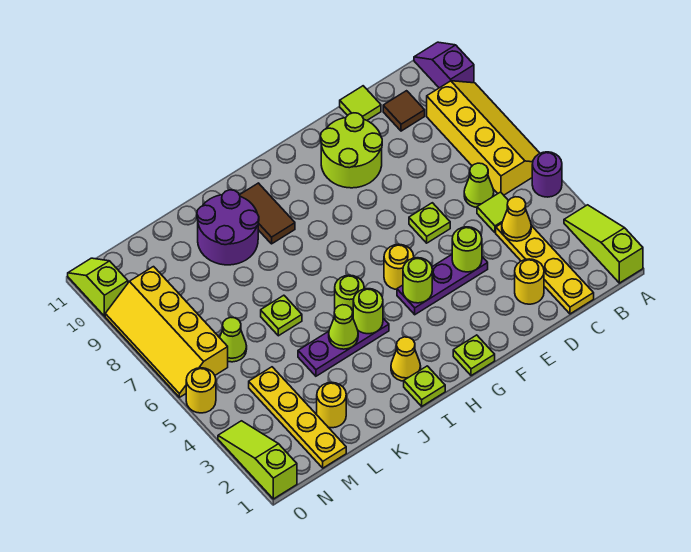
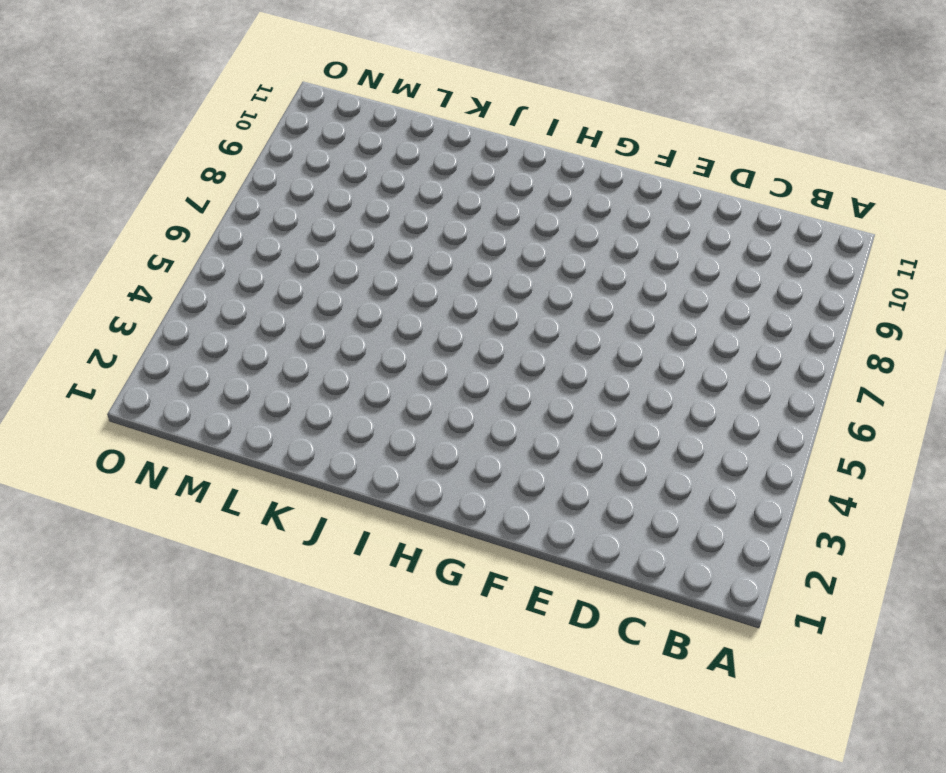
none -> lime slope A1:A3 level 1 top 1
none -> purple round brick A5 level 1
none -> yellow slope A6:B9 level 1 top B
none -> purple slope A10:A11 level 1 top 10

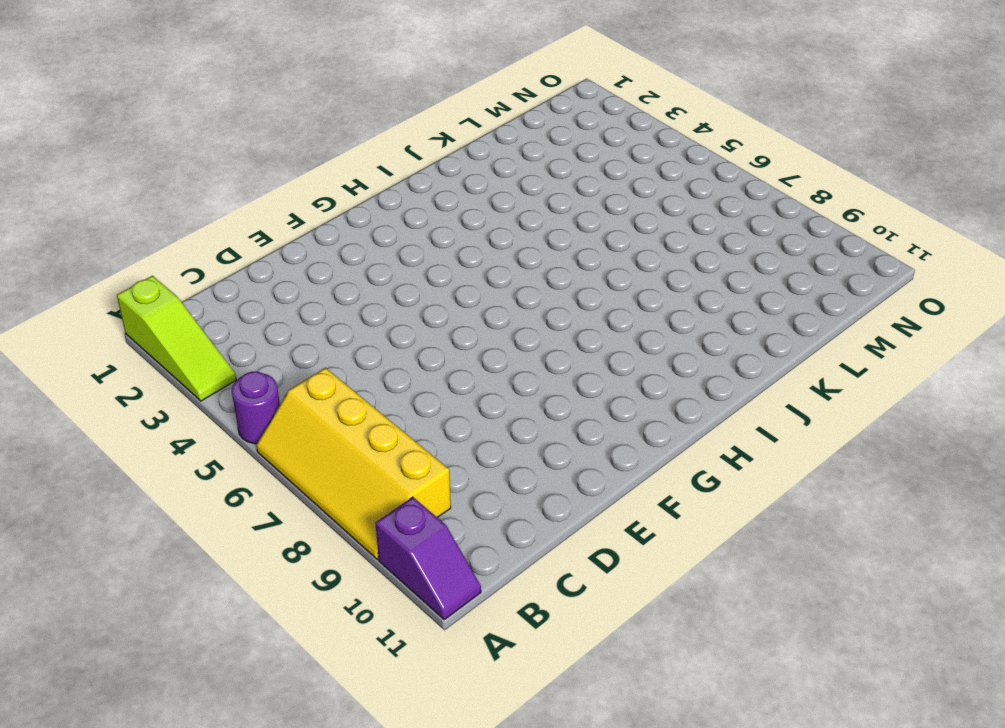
none -> yellow plate C1:C4 level 1
none -> lime tile C5 level 1
none -> lime cone C6 level 1
none -> brown tile C10 level 1

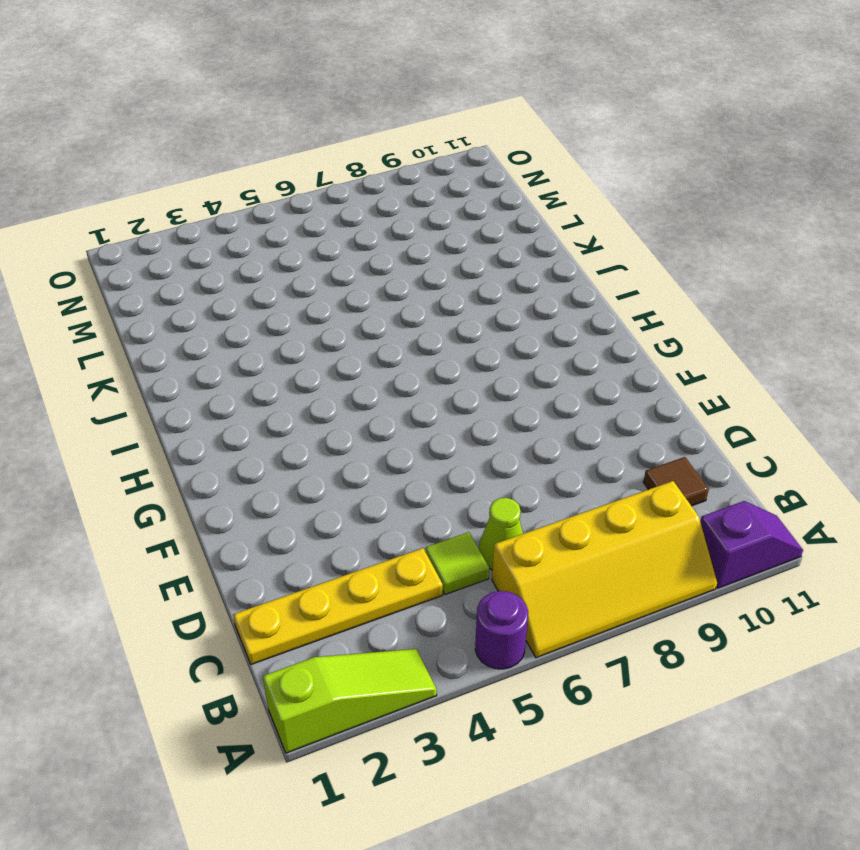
none -> yellow round brick D2 level 1
none -> lime tile D11 level 1
none -> purple plate E4:G4 level 1
none -> lime plate E6 level 1

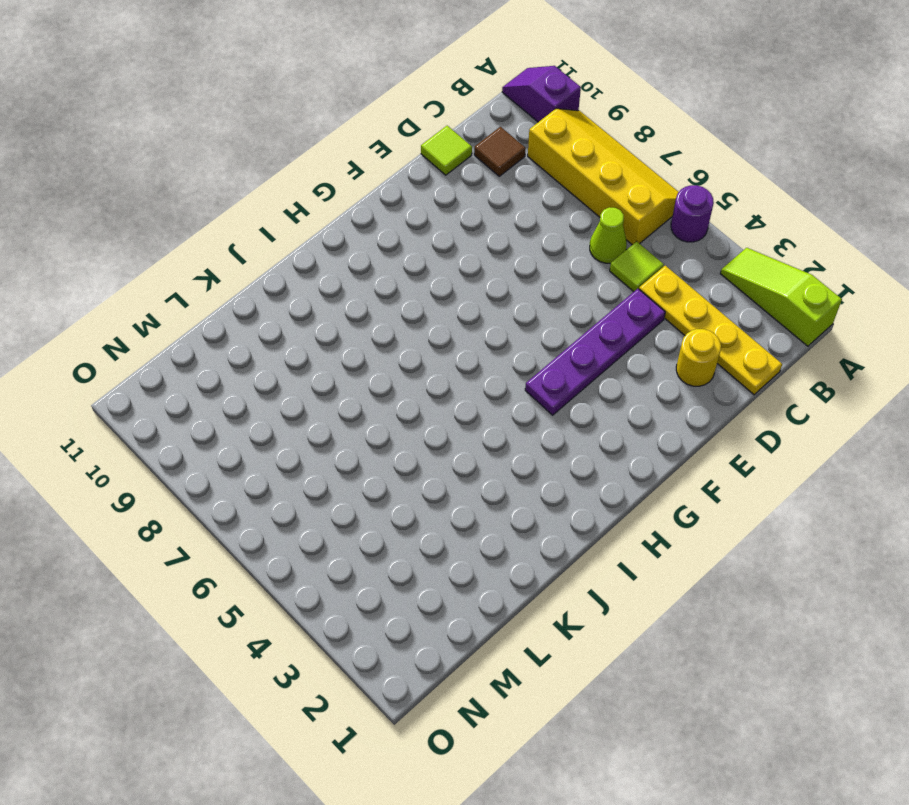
purple plate D4:G4 level 1 -> purple plate E4:G4 level 1
none -> lime plate E6 level 1
none -> lime round brick E9:F10 level 1
none -> lime plate G1 level 1
none -> yellow round brick G5 level 1

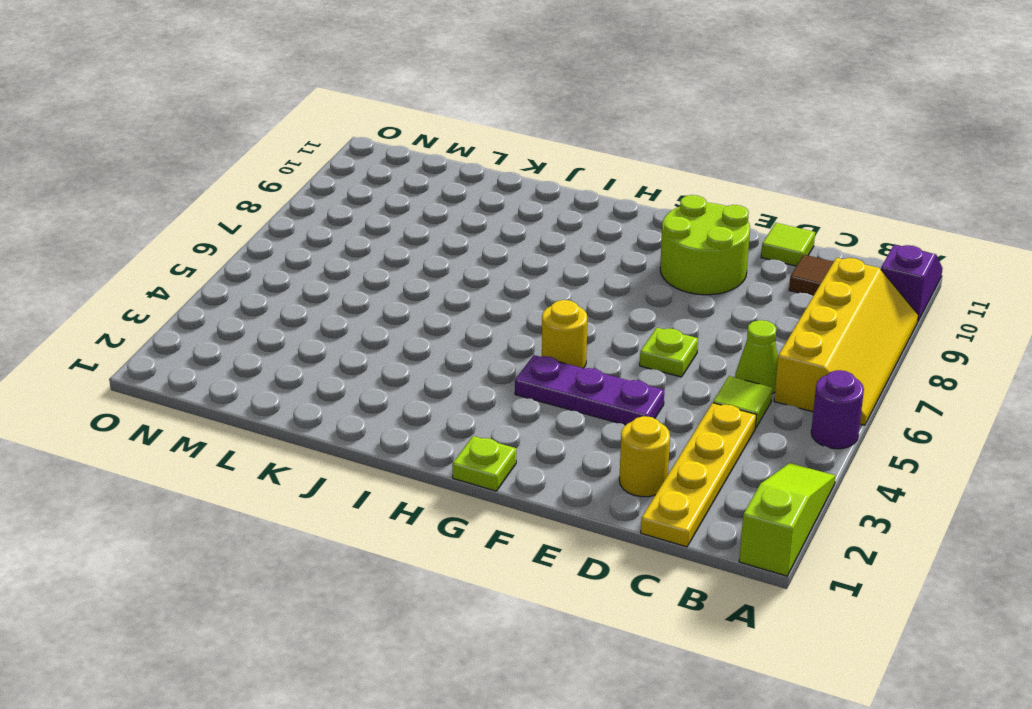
none -> lime plate I1 level 1
none -> yellow cone I2 level 1
none -> purple plate I4:K4 level 1
none -> lime round brick I5 level 1

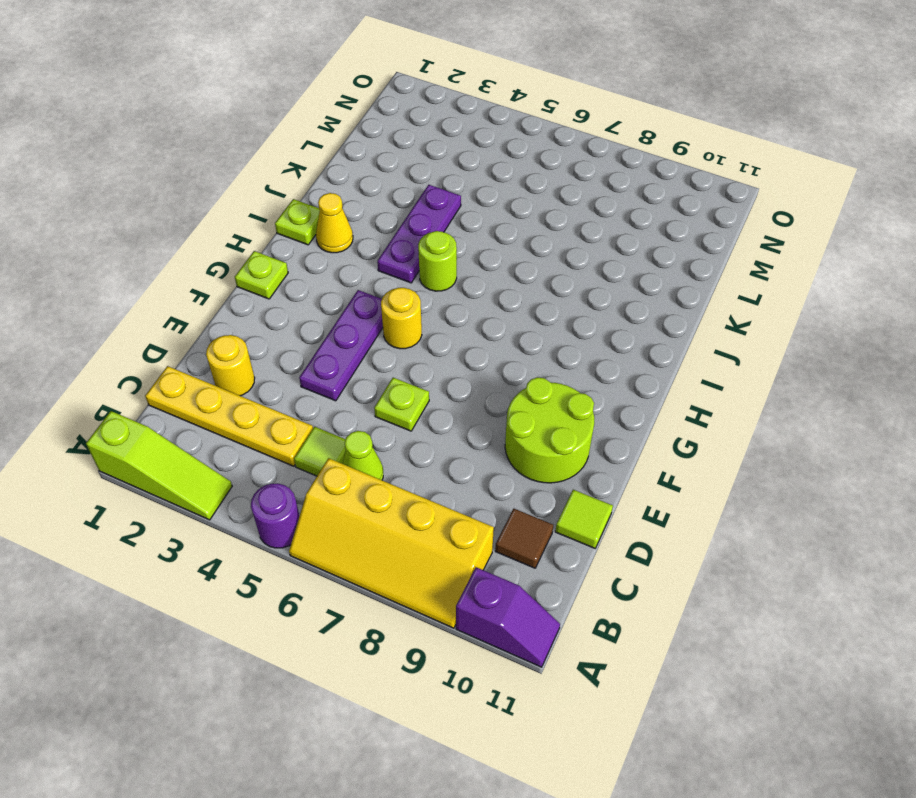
none -> brown tile I9:I10 level 1
none -> purple round brick J9:K10 level 1
none -> lime plate K6 level 1
none -> yellow round brick L2 level 1

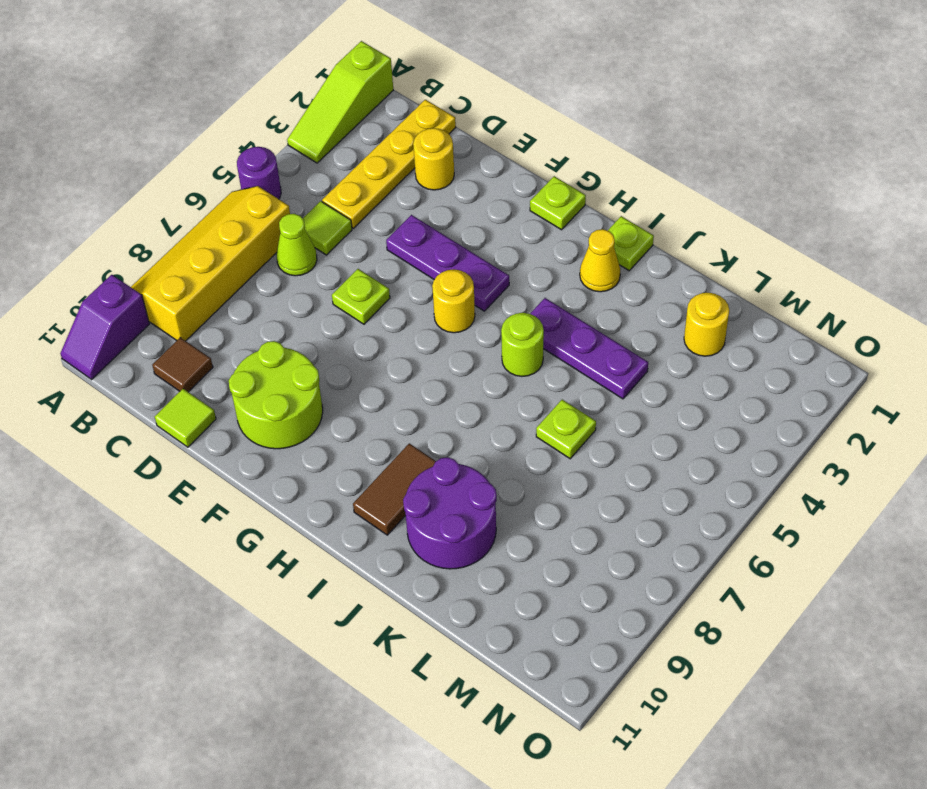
none -> yellow plate M1:M4 level 1
none -> lime cone M6 level 1
none -> yellow slope N6:O9 level 1 top N
none -> lime slope O1:O3 level 1 top 1

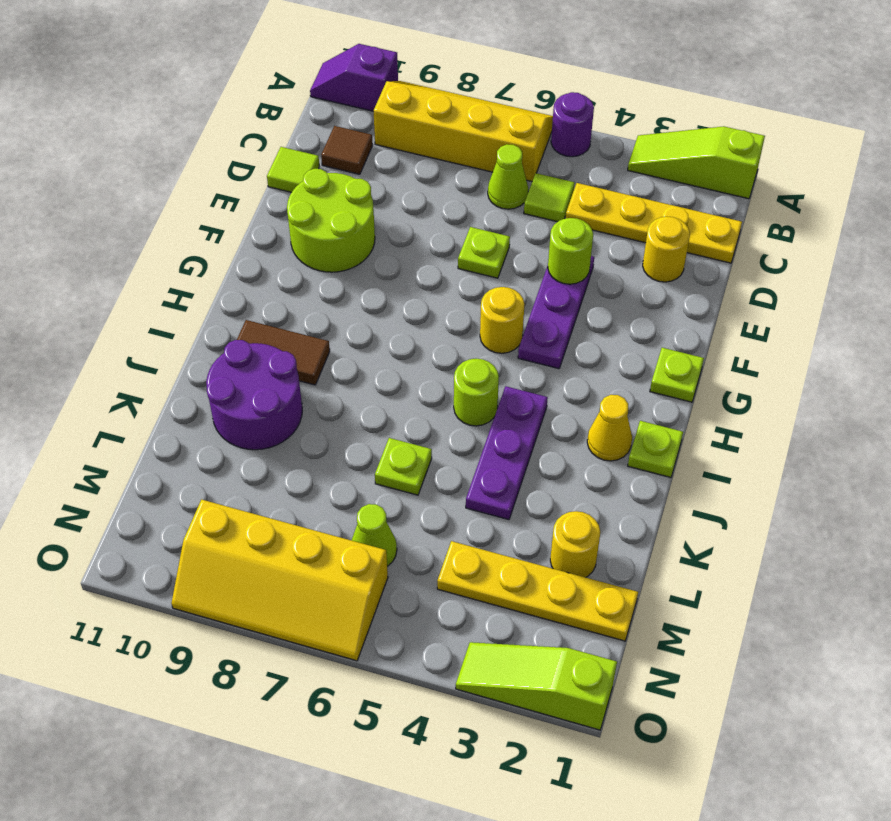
none -> yellow round brick O5 level 1
none -> lime slope O10:O11 level 1 top 10
none -> yellow cone C4 level 2
none -> lime round brick G4 level 2

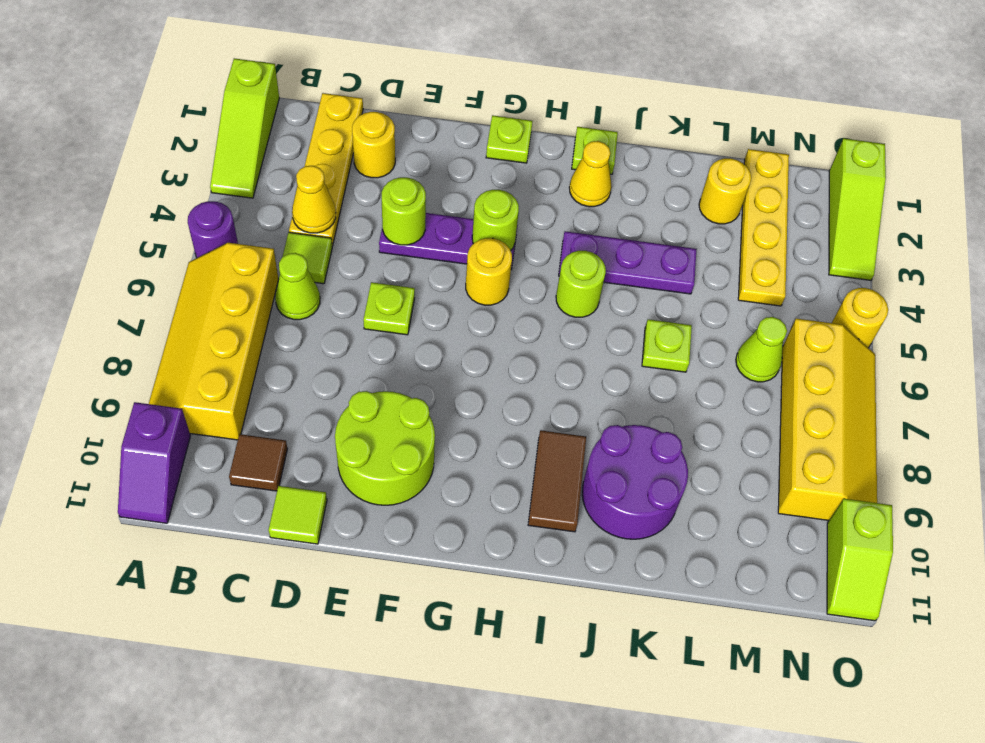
none -> lime round brick I4 level 2
none -> lime cone J4 level 2

